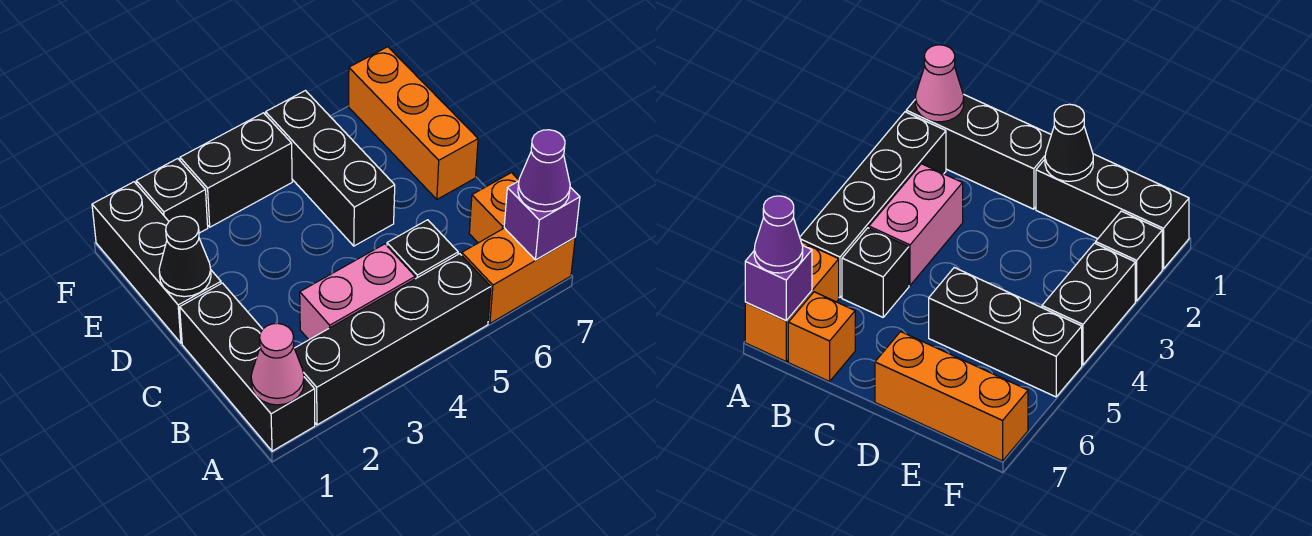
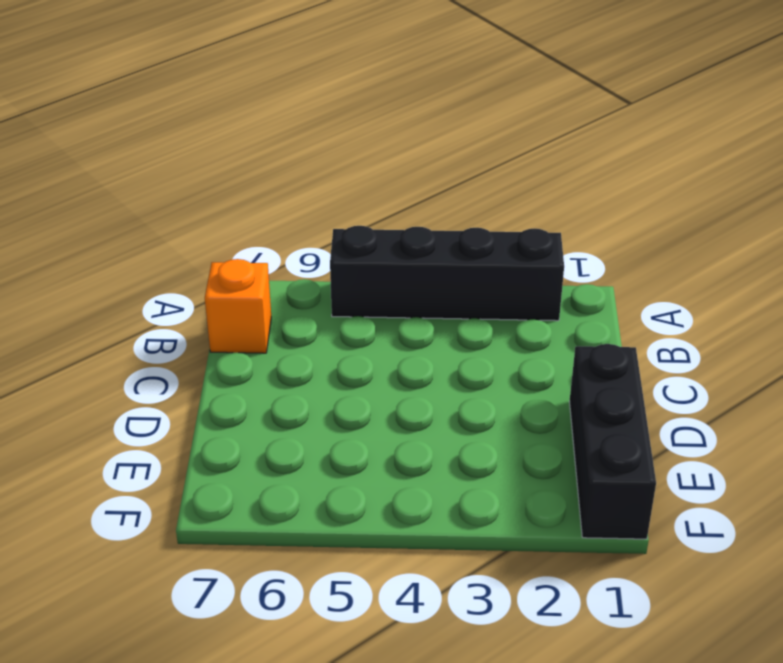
none -> black brick A1:C1 level 1
none -> orange brick A6:A7 level 1
none -> pink brick B3:B4 level 1

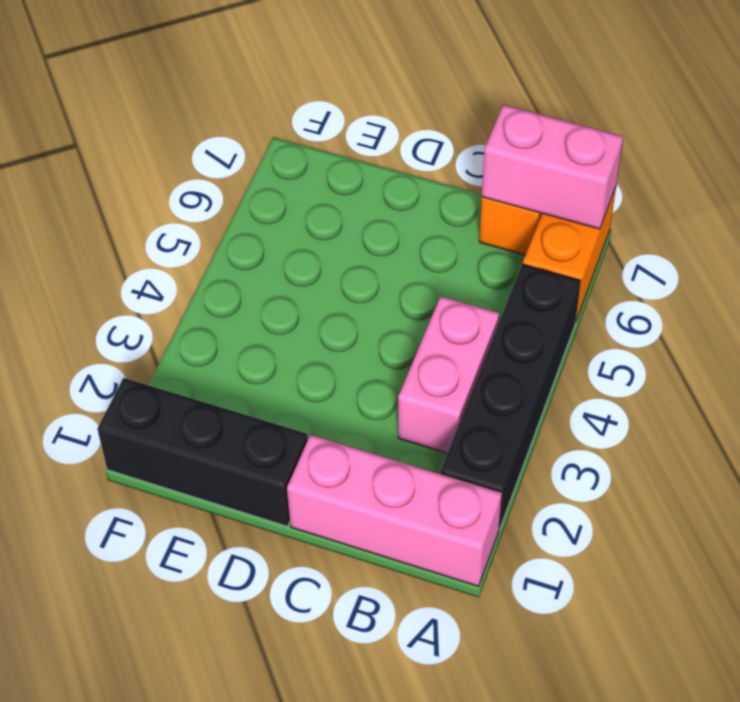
pink brick A1:C1 level 1 -> black brick A1:C1 level 1
pink brick A7:B7 level 2 -> purple brick A7 level 2
none -> black brick B5 level 1
none -> black brick D5:F5 level 1
none -> orange brick D7:F7 level 1

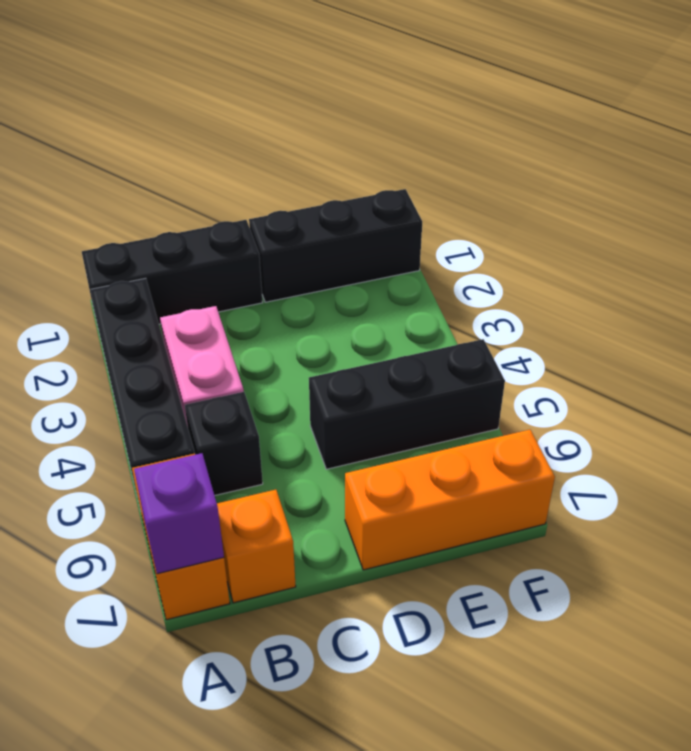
none -> black brick F2 level 1
none -> black brick F3:F4 level 1
none -> pink cone A1 level 2

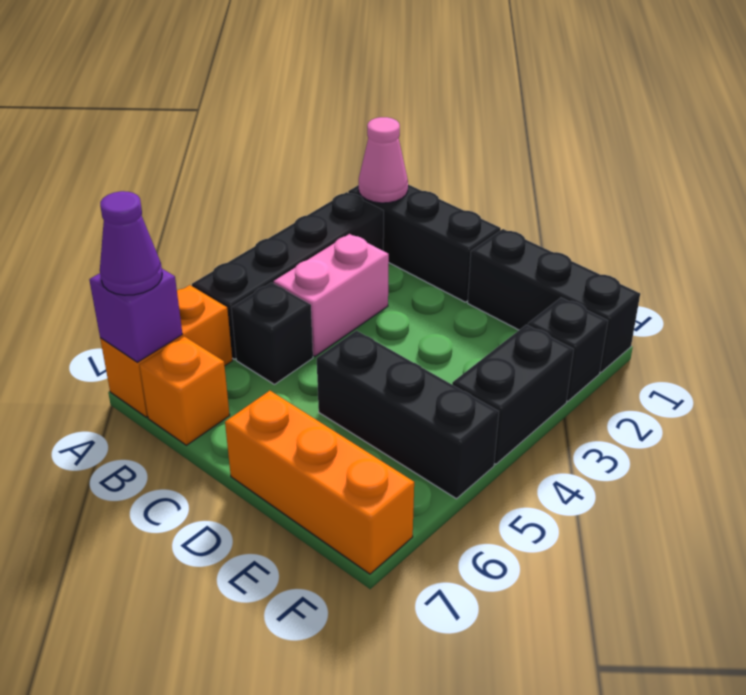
none -> black cone D1 level 2

